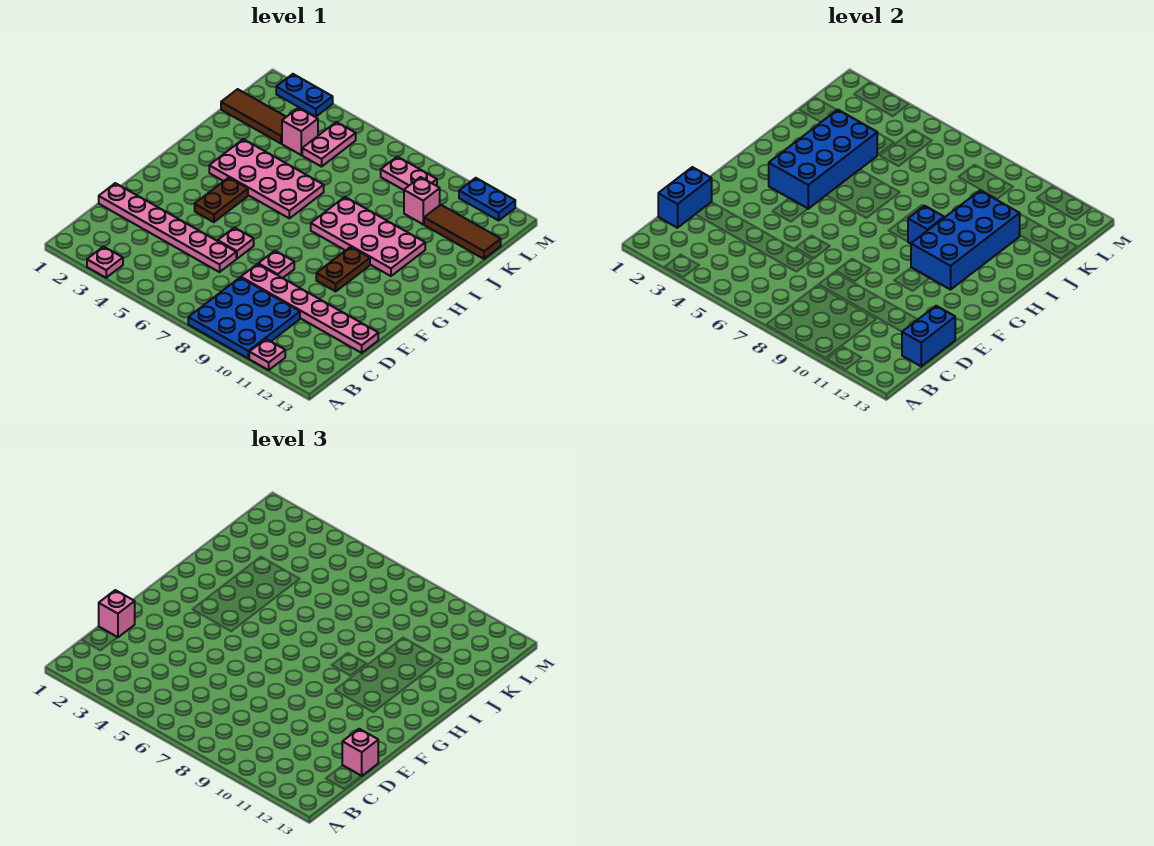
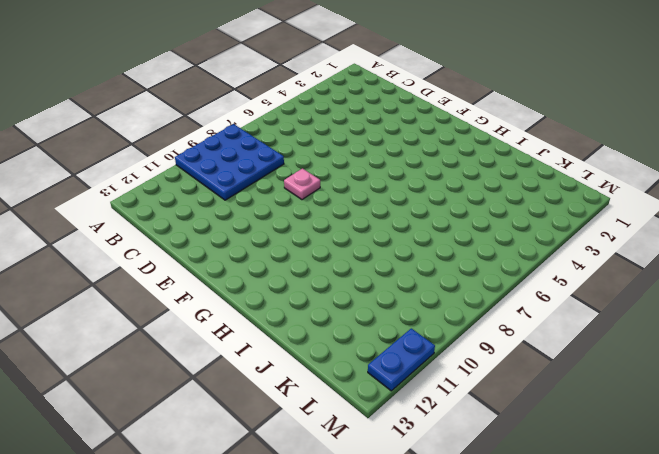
none -> pink plate A3 level 1
none -> pink plate A11 level 1
none -> pink plate D1:D6 level 1

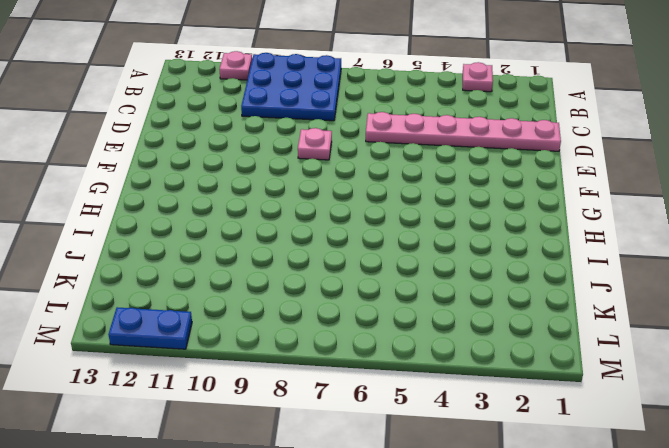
none -> pink plate D8:D13 level 1
none -> pink plate E6 level 1
none -> brown plate F4:G4 level 1

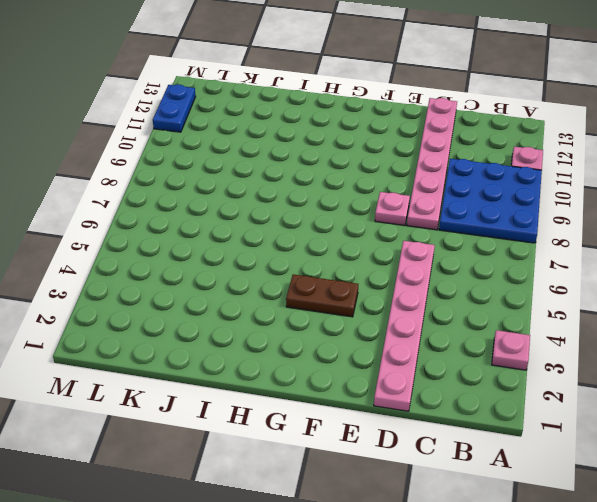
none -> pink plate E6 level 1
none -> brown plate F10:G10 level 1
none -> pink plate H3:I6 level 1

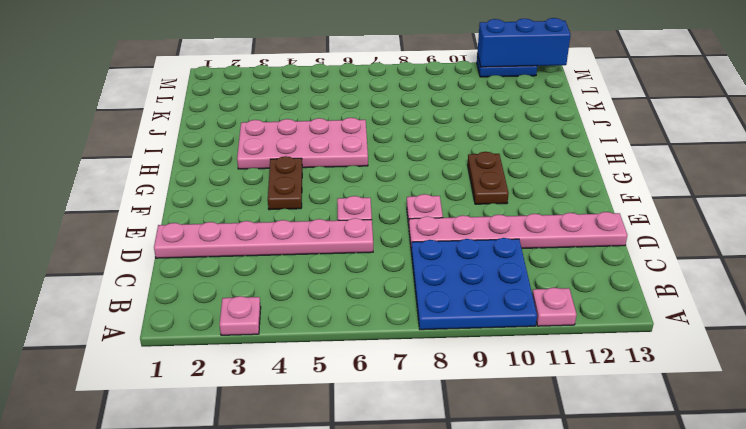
blue brick M11:M13 level 2 -> none
none -> pink plate H8:I11 level 1
none -> brown tile K1:K3 level 1
none -> pink brick K4 level 1

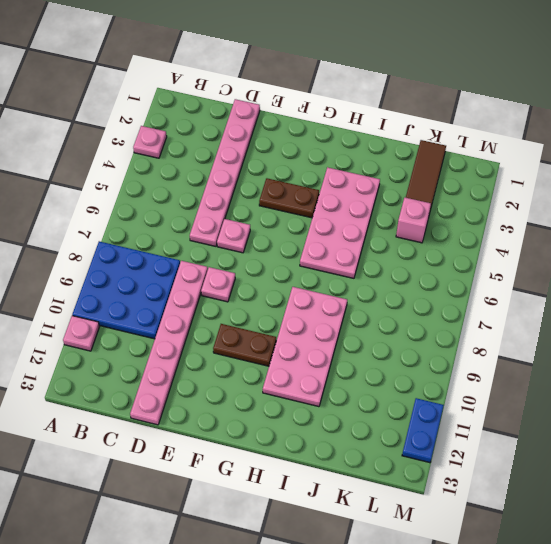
none -> pink plate K5:L5 level 1
none -> pink brick K10 level 1
none -> brown tile K11:K13 level 1

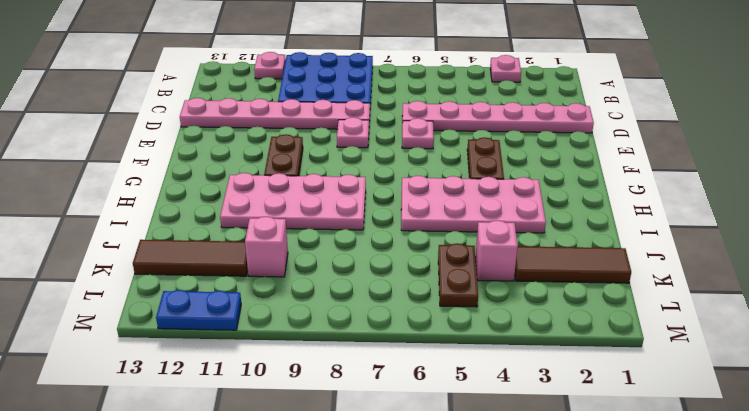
brown plate K5:L5 level 1 -> pink plate K5:L5 level 1
none -> pink plate L8:L9 level 1
none -> blue plate M2:M3 level 1
none -> blue brick C1:D1 level 2

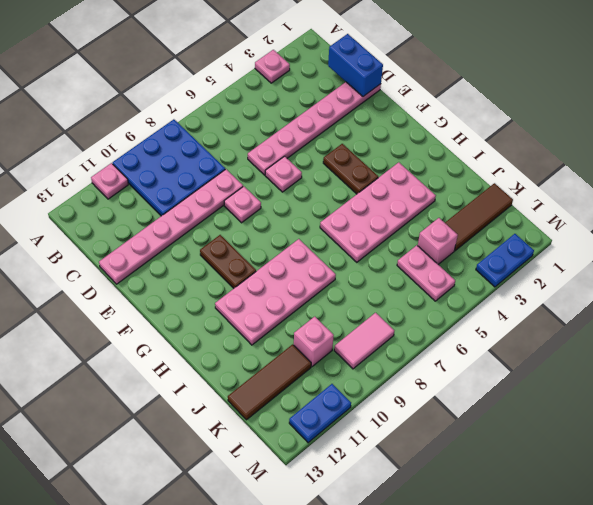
pink tile L8:L9 level 1 -> pink plate L8:L9 level 1
none -> blue brick C13:D13 level 2
none -> blue brick G3:J4 level 2
none -> blue brick G10:J11 level 2

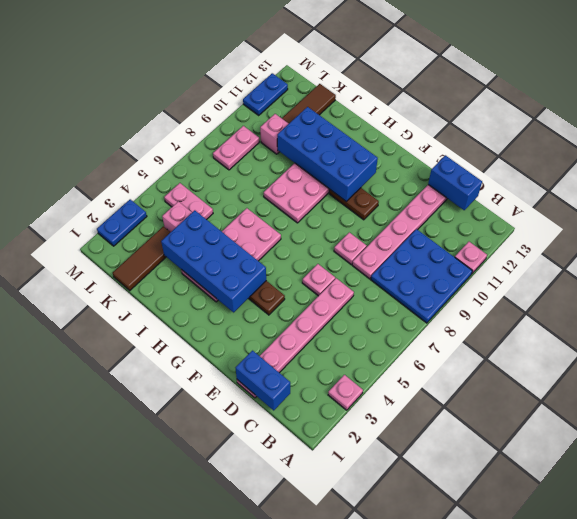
none -> blue brick H9 level 2
none -> pink brick D1 level 3
none -> pink brick D13 level 3

